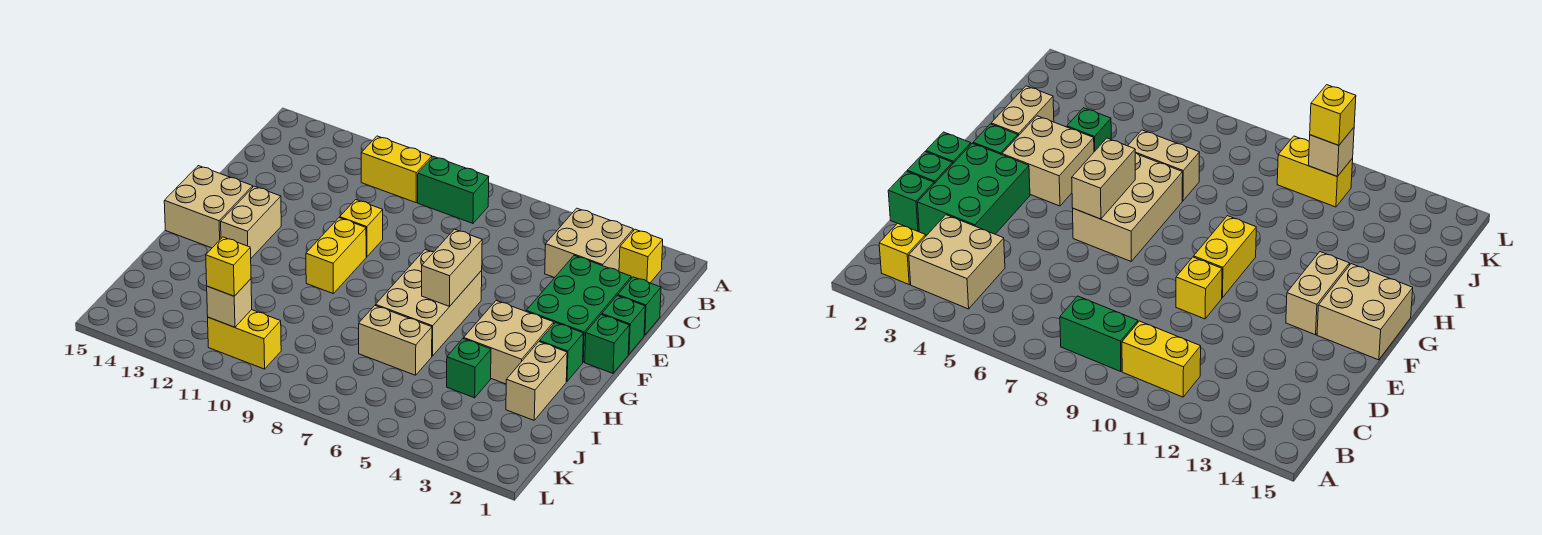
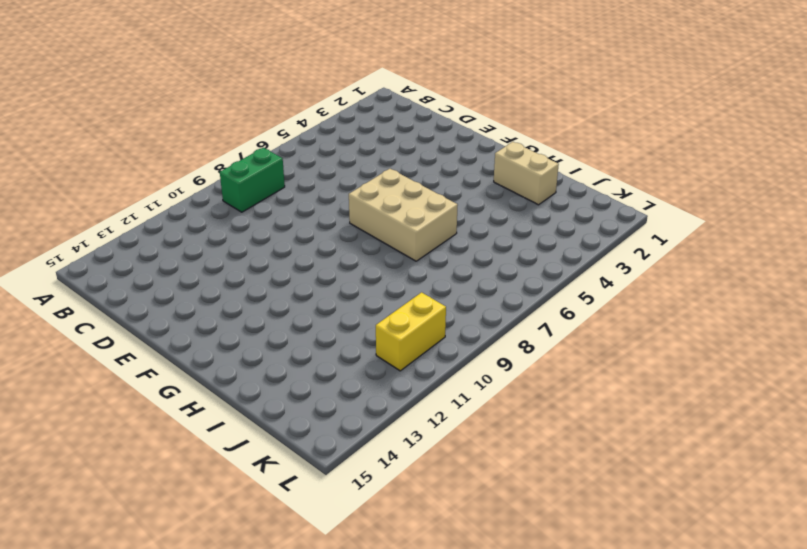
none -> yellow brick B2 level 1
none -> tan brick B3:C4 level 1
none -> yellow brick B10:B11 level 1

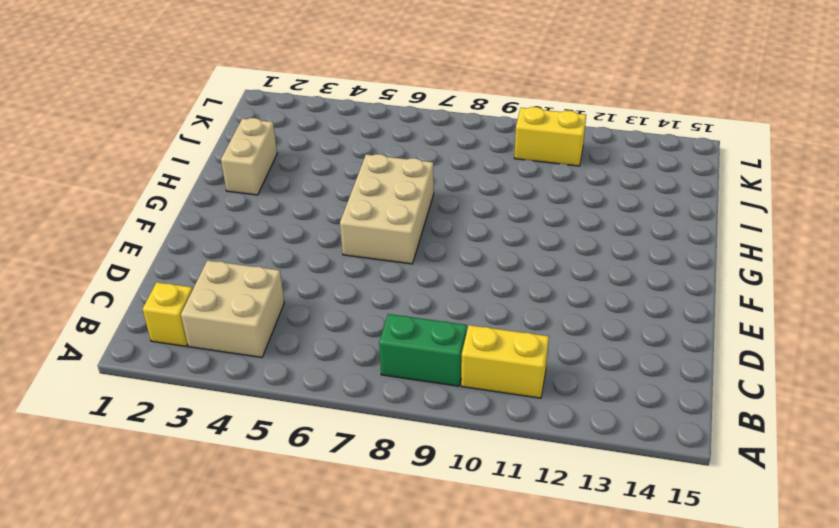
none -> green brick D1 level 1
none -> green brick D2:F3 level 1
none -> green brick E1 level 1

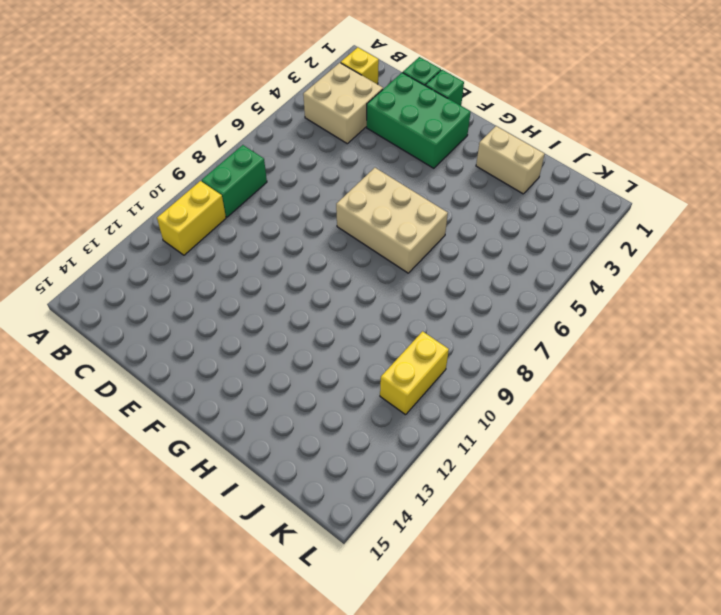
none -> yellow brick E10 level 1
none -> green brick F1 level 1
none -> yellow brick F10:G10 level 1

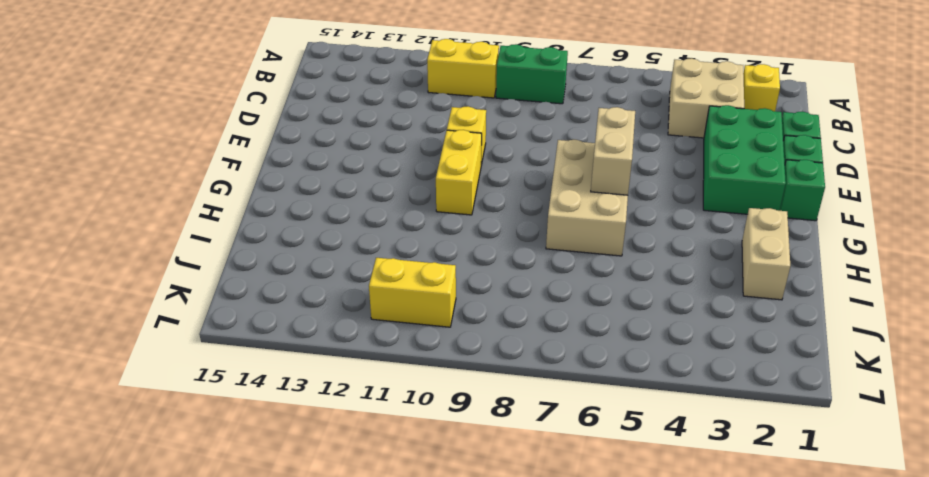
none -> tan brick F13:G13 level 1
none -> tan brick F14:G15 level 1
none -> green brick G2 level 1

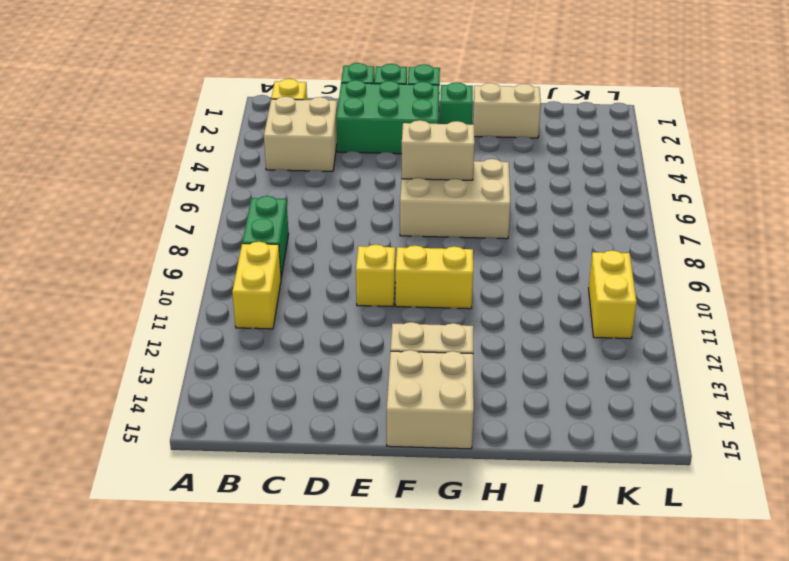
none -> tan brick G3:H4 level 1
none -> green brick I4 level 1
none -> tan brick I6:I7 level 1

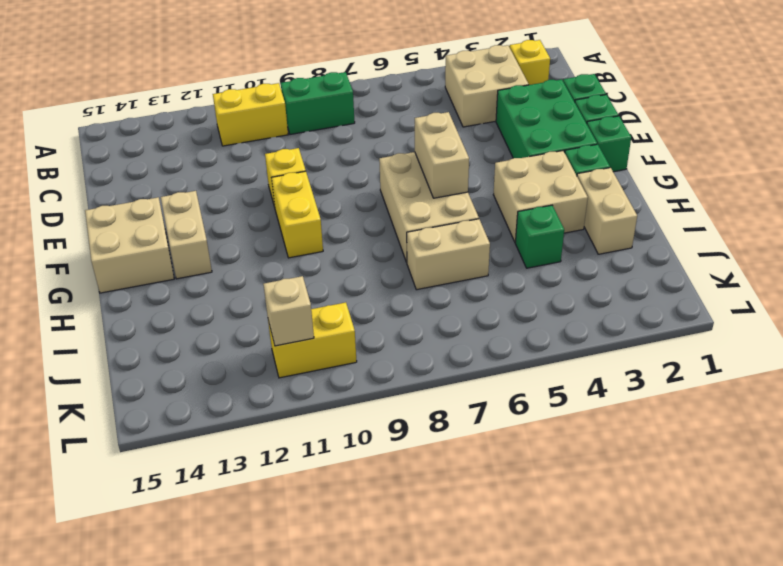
none -> yellow brick K11 level 3

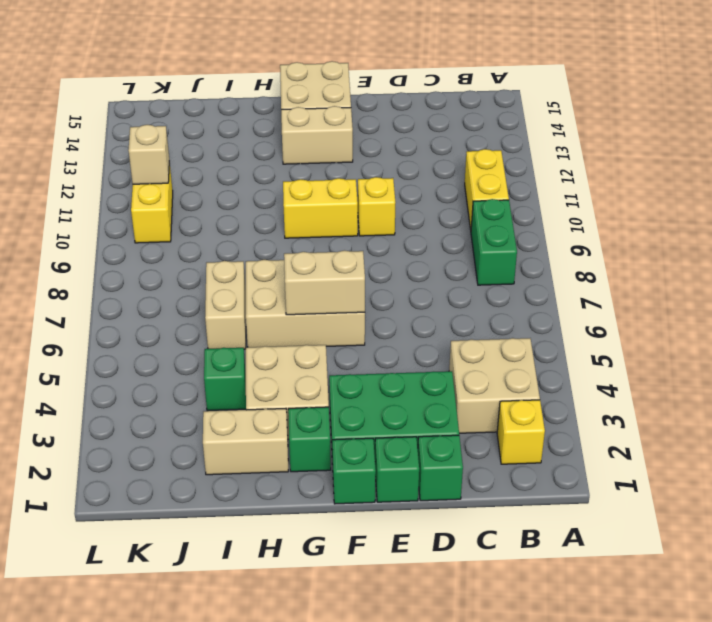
none -> yellow brick K11 level 3

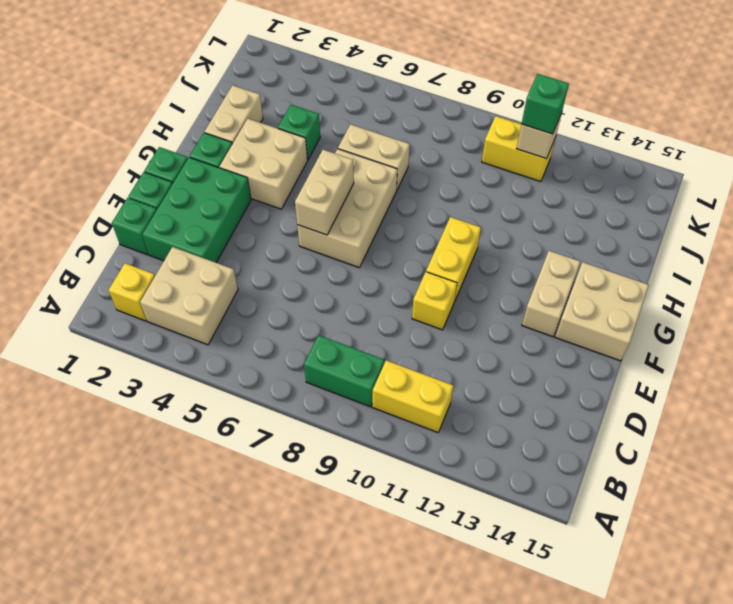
green brick K11 level 3 -> yellow brick K11 level 3

